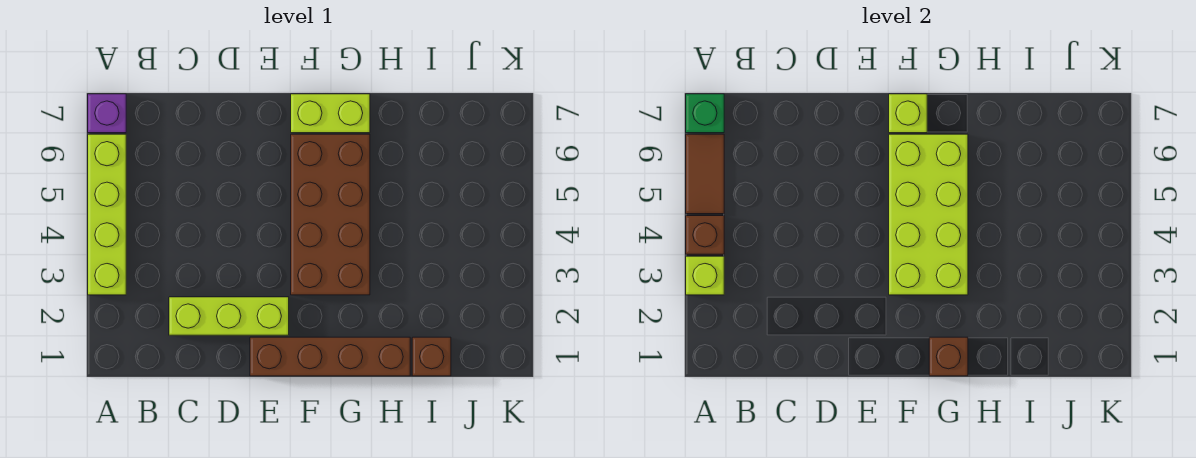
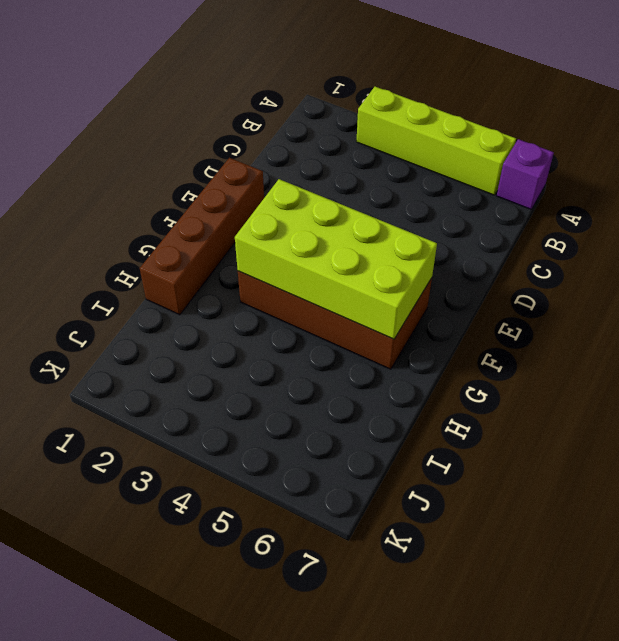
none -> lime brick C2:E2 level 1
none -> lime brick F7:G7 level 1
none -> brown brick I1 level 1

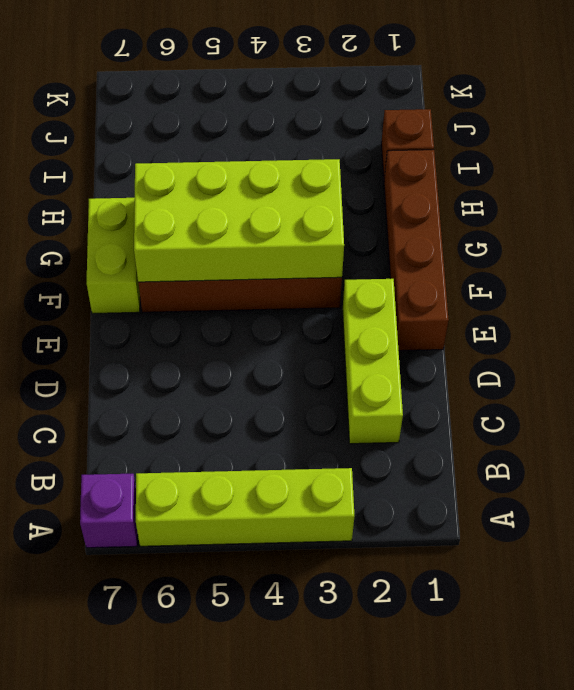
none -> lime brick A3 level 2
none -> brown brick A4 level 2
none -> brown tile A5:A6 level 2

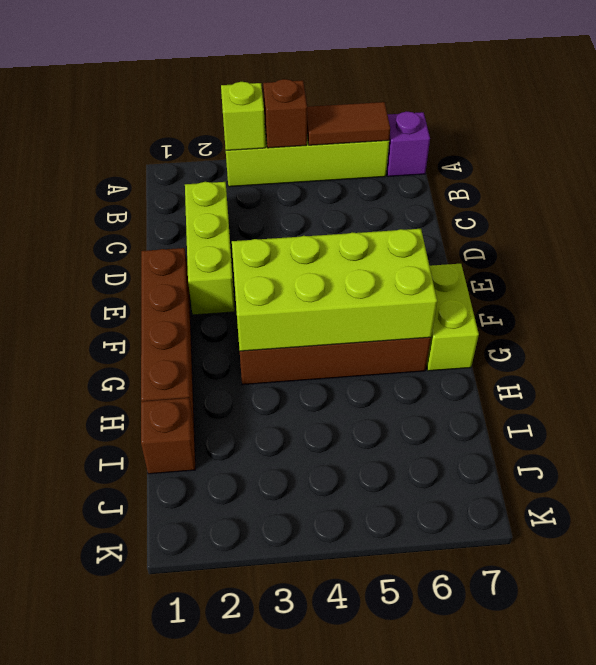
none -> green brick A7 level 2
none -> lime brick F7 level 2
none -> brown brick G1 level 2

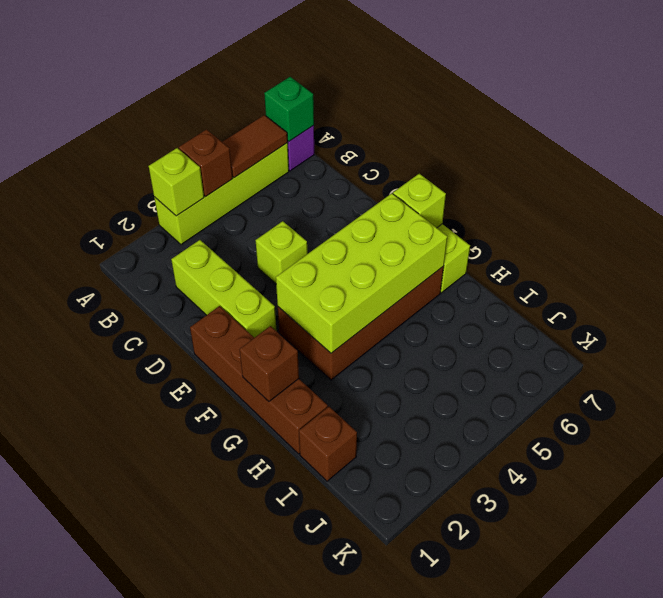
lime brick D4 level 1 -> none

